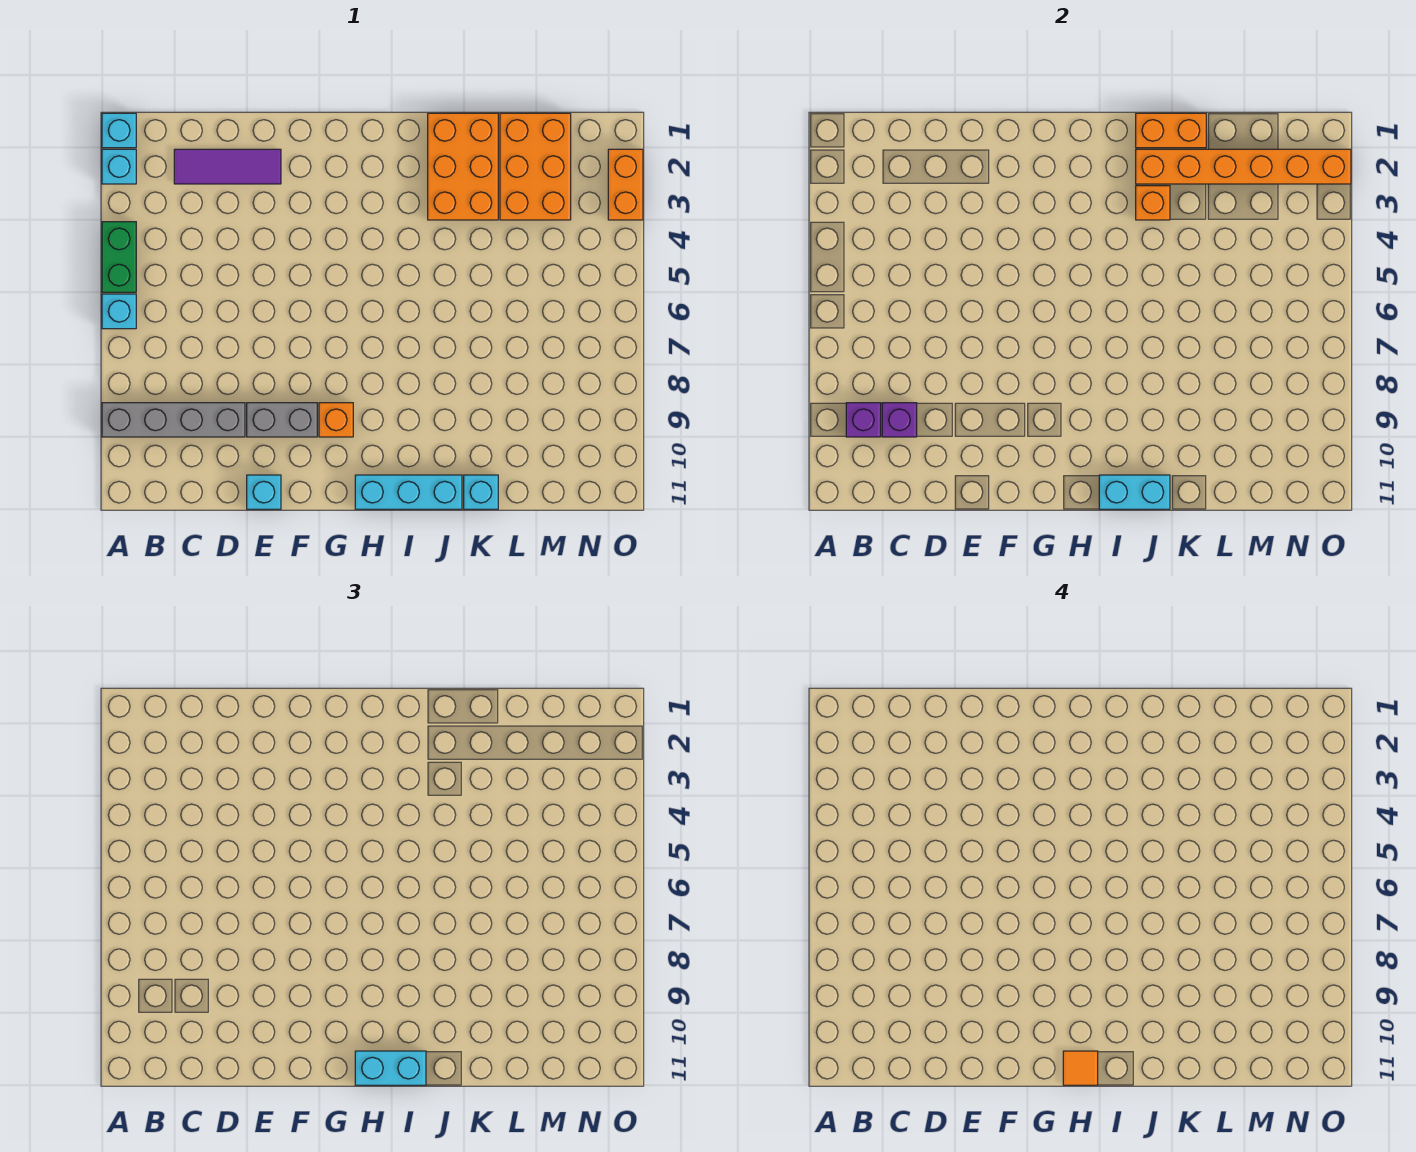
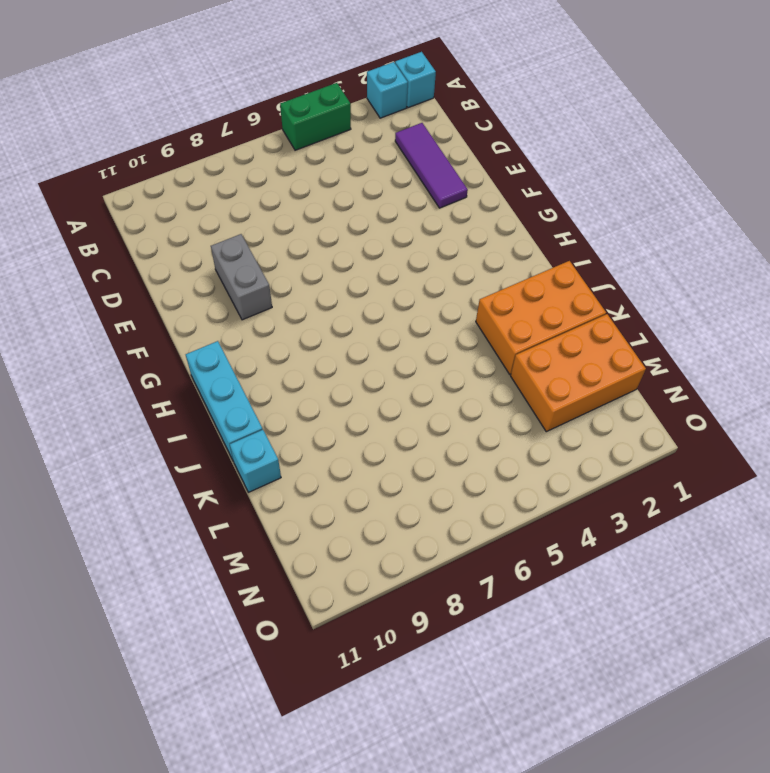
none -> cyan brick A6 level 1
none -> grey brick A9:D9 level 1
none -> cyan brick E11 level 1

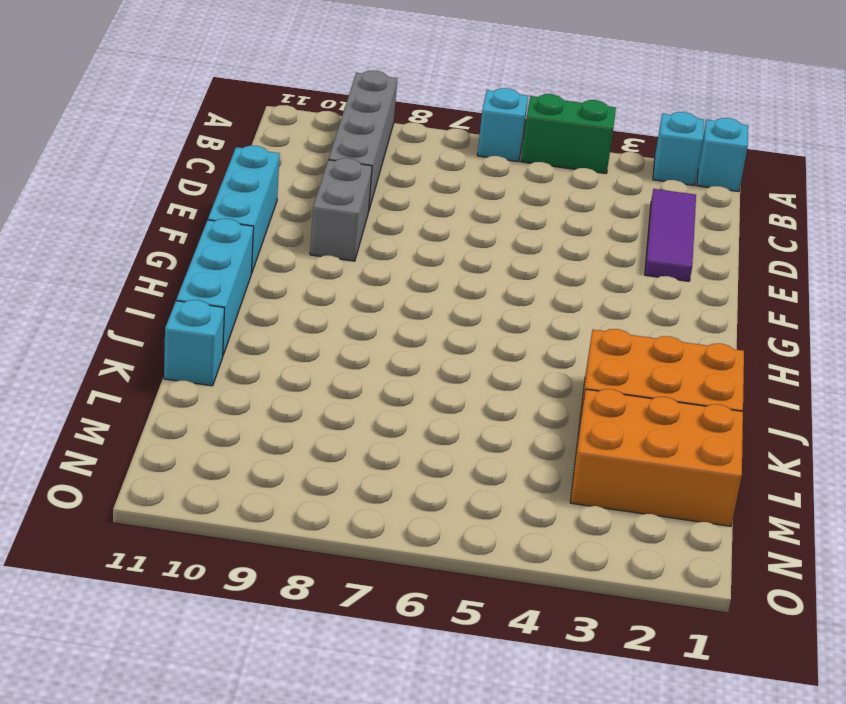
cyan brick E11:G11 level 1 -> cyan brick E11 level 1
none -> orange brick G9 level 1
none -> orange brick O2:O3 level 1
none -> purple brick B9 level 2

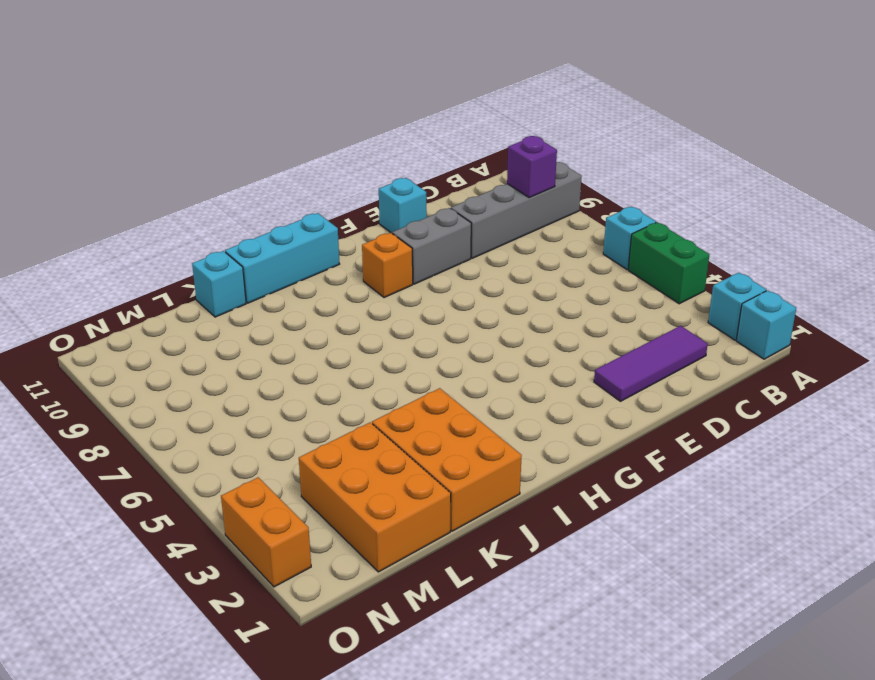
none -> purple brick C9 level 2
none -> cyan brick I11:J11 level 2
none -> orange brick J1:K1 level 2

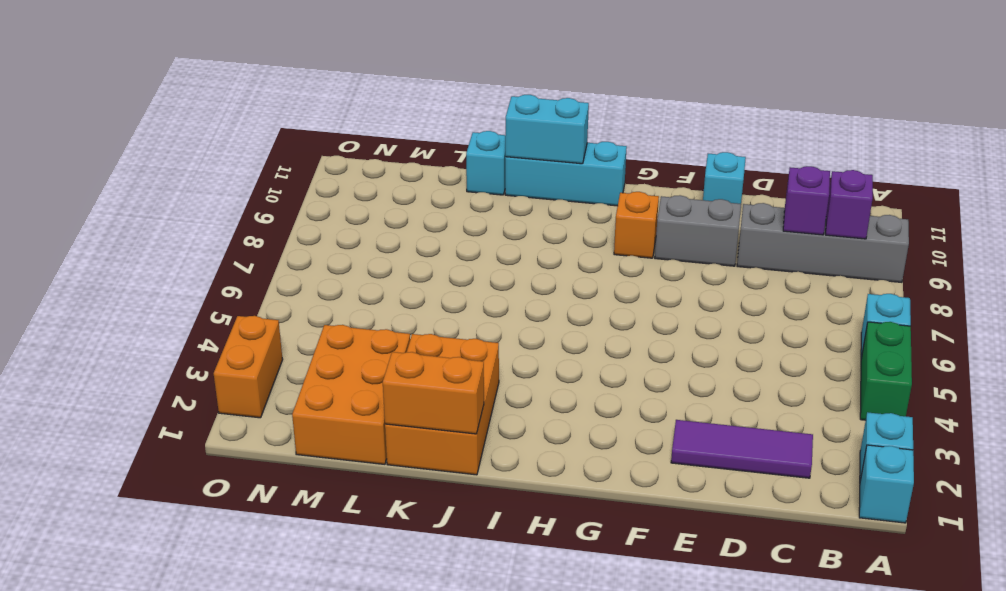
none -> orange brick J2:O2 level 2
none -> orange brick J3 level 2
none -> cyan brick H11:I11 level 3

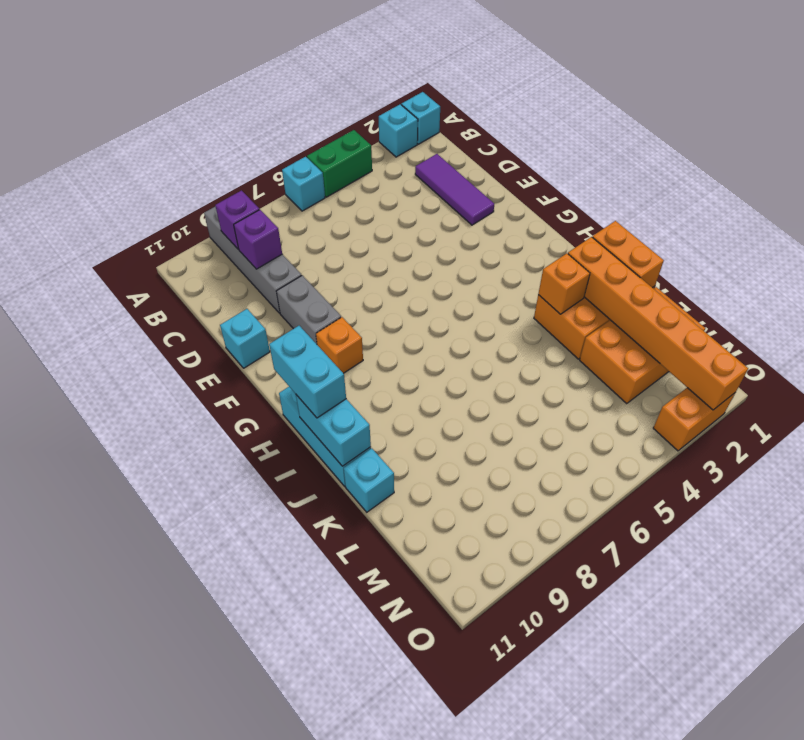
none -> orange tile H11 level 4

